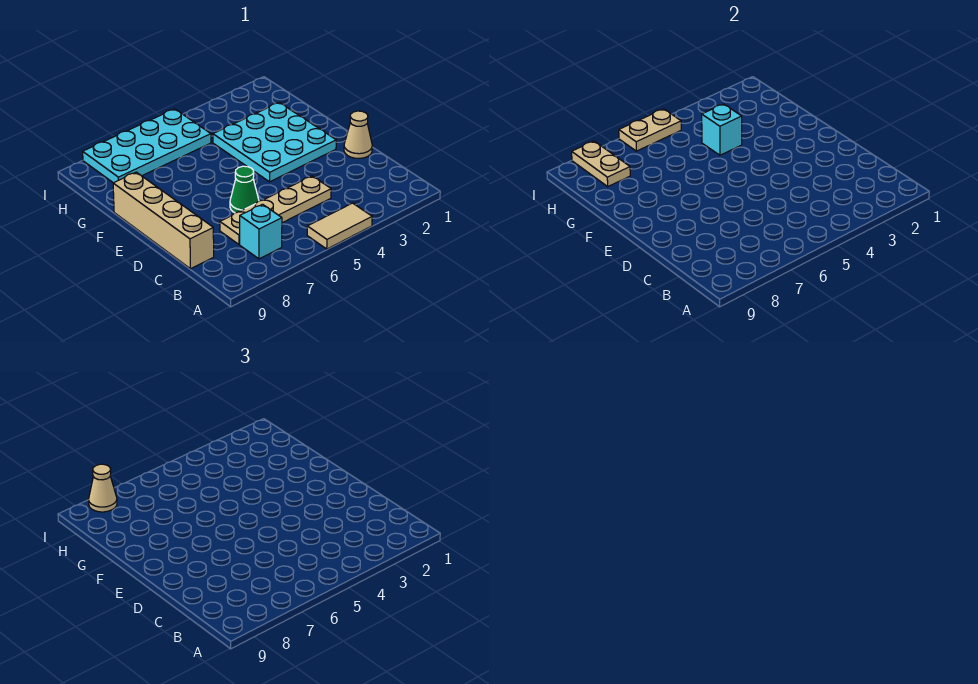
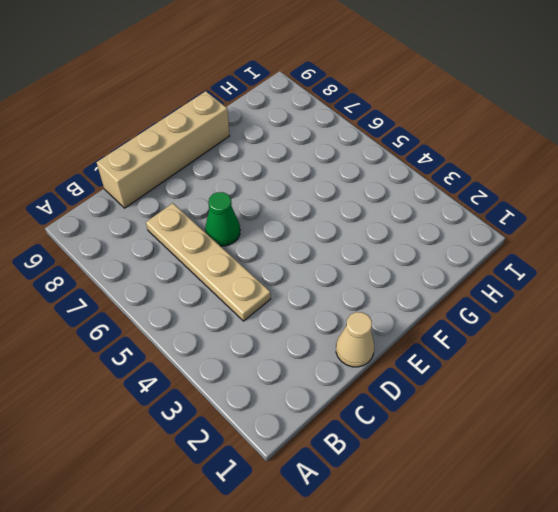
none -> tan tile A4:A5 level 1
none -> cyan brick B7 level 1
none -> cyan plate E2:G4 level 1

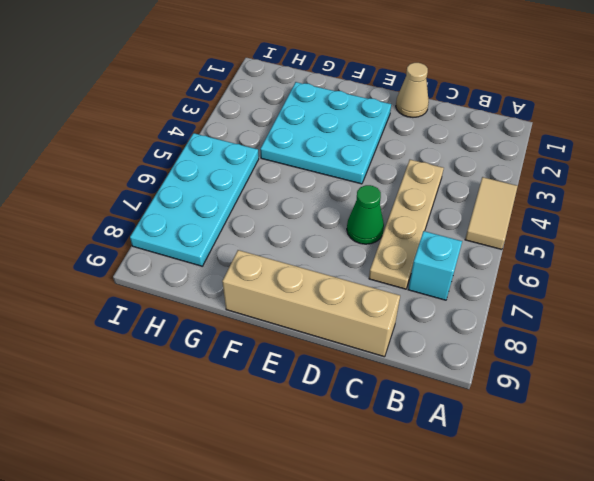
none -> cyan brick G4 level 2
none -> tan plate H8:I8 level 2
none -> tan plate I5:I6 level 2

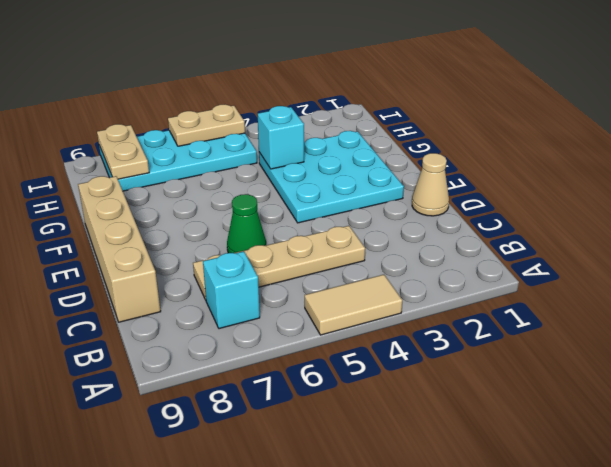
none -> tan cone I8 level 3

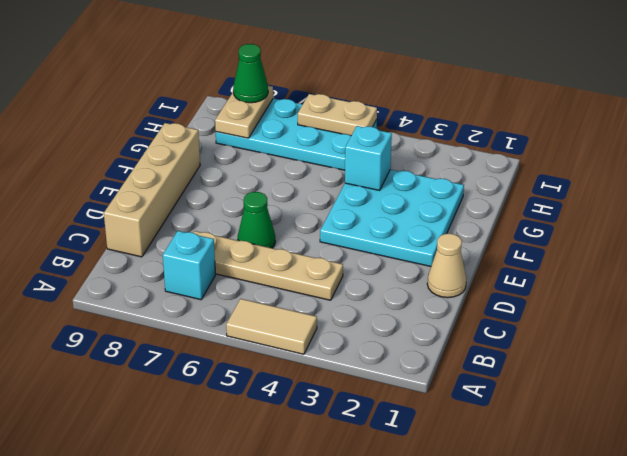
green cone I8 level 3 -> tan cone I8 level 3

